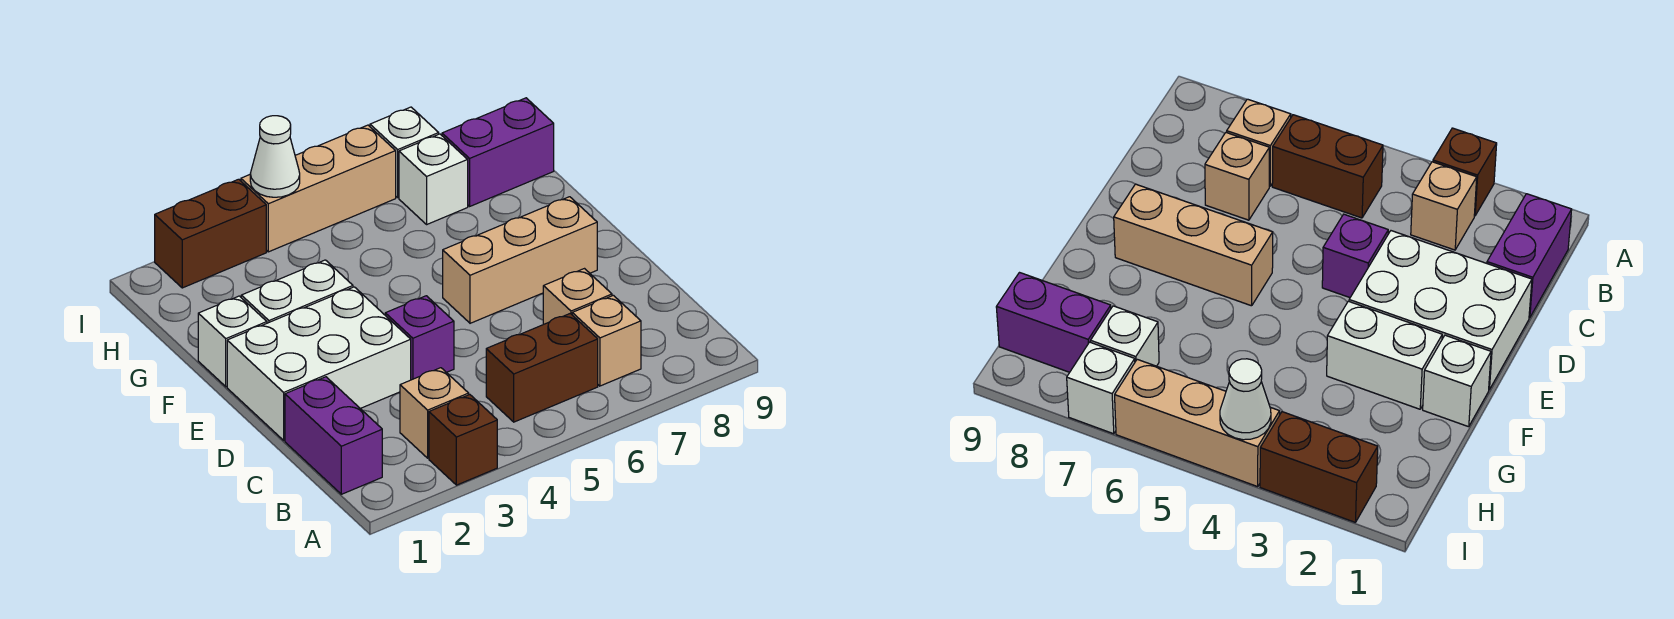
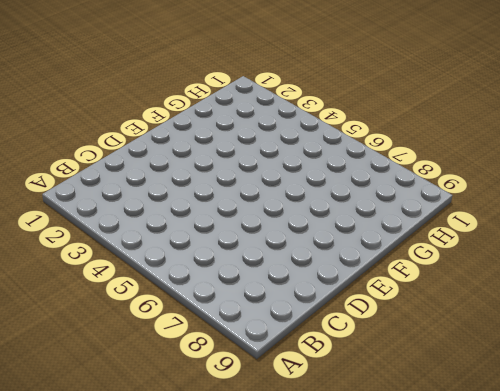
none -> brown brick A3 level 1
none -> purple brick B1:C1 level 1
none -> tan brick B3 level 1

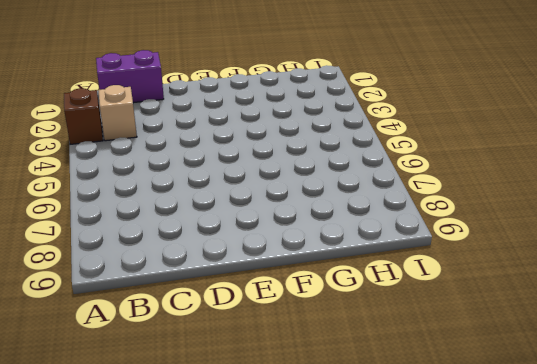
none -> brown brick B5:B6 level 1
none -> tan brick B7 level 1
none -> tan brick C7 level 1

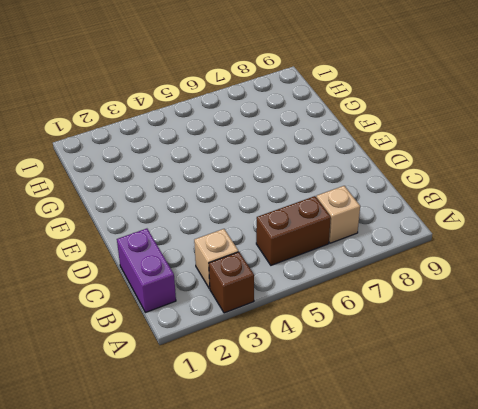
none -> tan brick C7 level 1
none -> white brick D1:E3 level 1
none -> purple brick D4 level 1

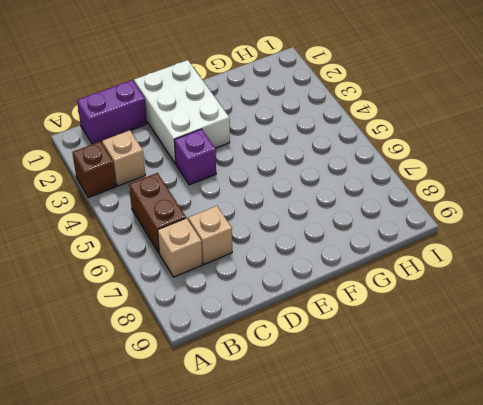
none -> tan brick E6:E8 level 1
none -> white brick F1 level 1
none -> white brick F2:F3 level 1

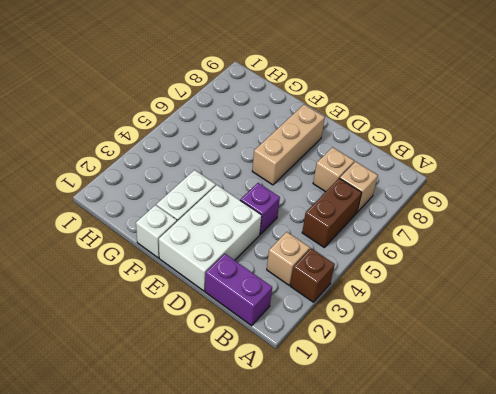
none -> white brick H7 level 1
none -> purple brick H8:H9 level 1
none -> brown brick I2:I3 level 1

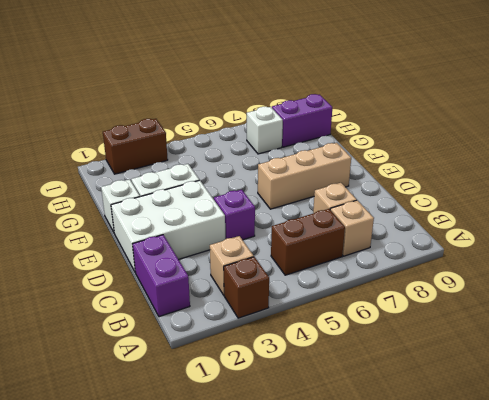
none -> tan brick I4:I6 level 1
none -> white brick I7 level 1
none -> white cone I4 level 2

